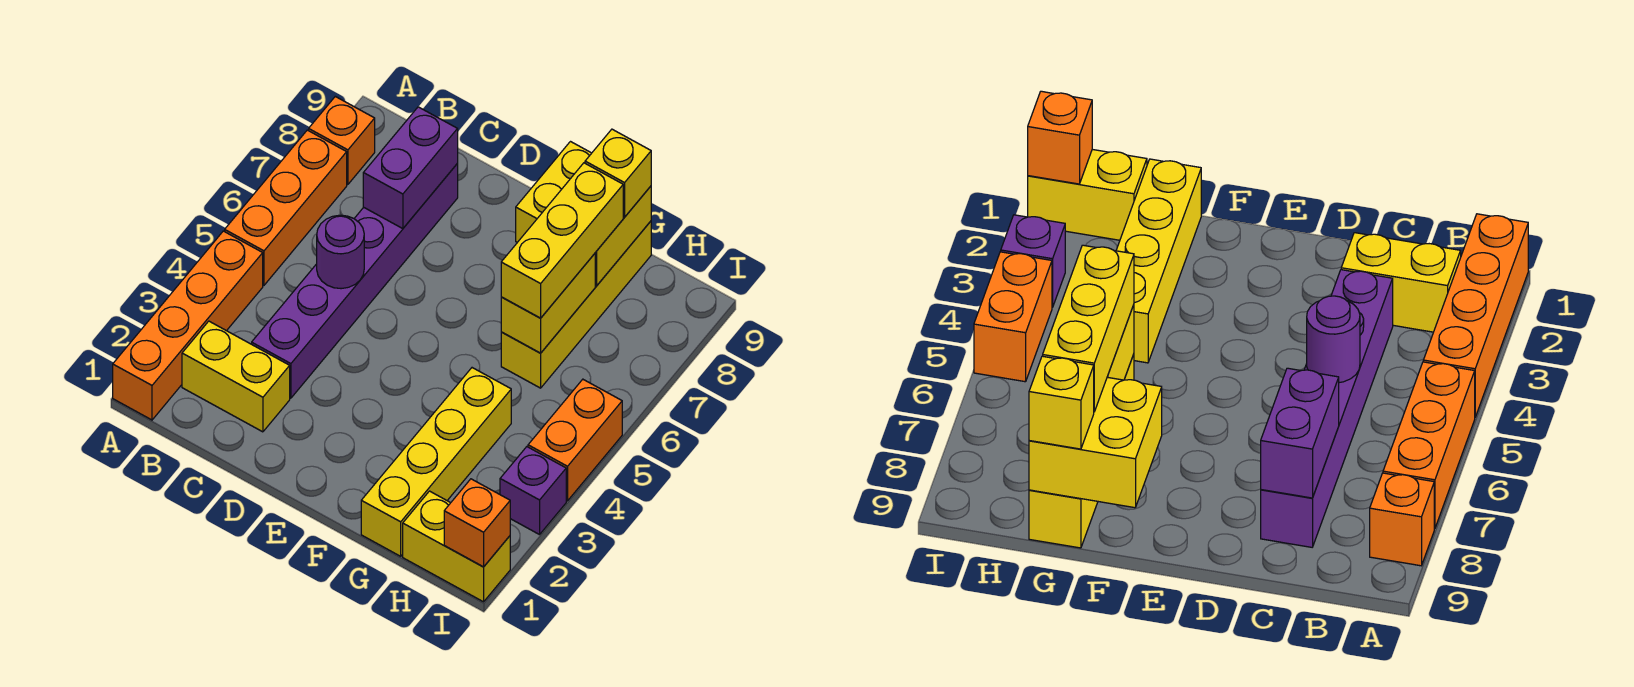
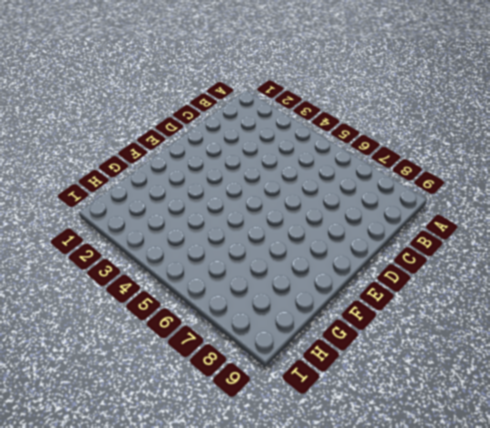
none -> orange brick A1:A4 level 1
none -> orange brick A5:A7 level 1
none -> orange brick A8 level 1

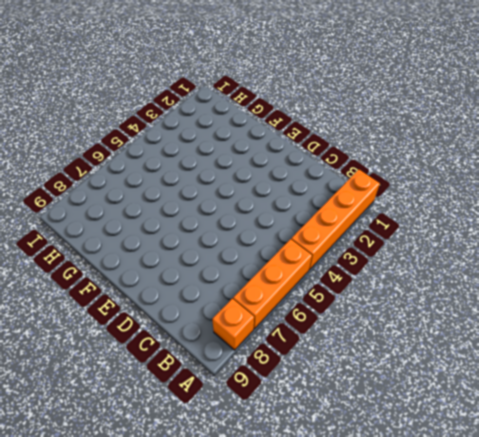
none -> yellow brick B2:C2 level 1
none -> purple brick C3:C8 level 1
none -> yellow brick G1:G4 level 1

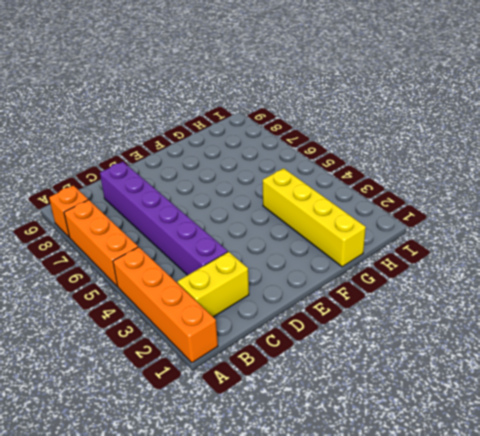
none -> yellow brick G6:G9 level 1
none -> yellow brick H1:I1 level 1
none -> purple brick I3 level 1

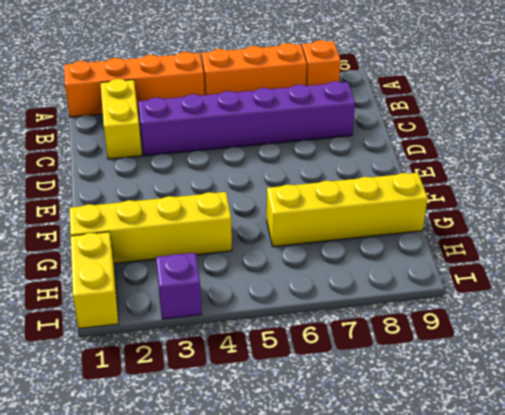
none -> orange brick I4:I5 level 1
none -> purple round brick C5 level 2
none -> purple brick C7:C8 level 2

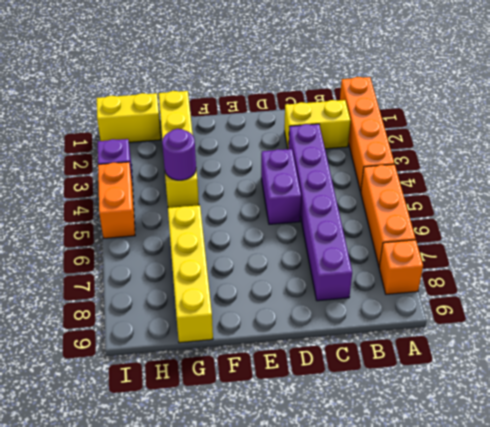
purple brick D4:D5 level 1 -> purple brick C7:C8 level 2
purple round brick G4 level 2 -> purple round brick C5 level 2
none -> yellow brick F8:G9 level 2
none -> yellow brick G6:G7 level 2
none -> orange brick I1 level 2

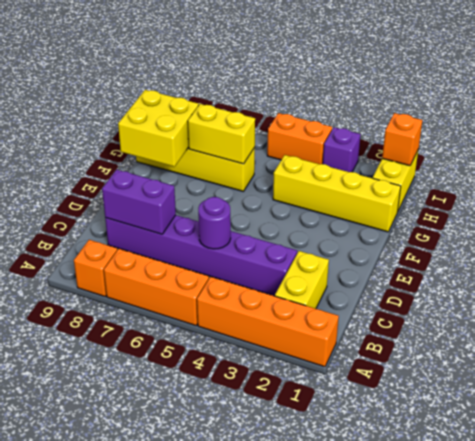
none -> yellow brick G6:G8 level 3
none -> yellow brick G9 level 3

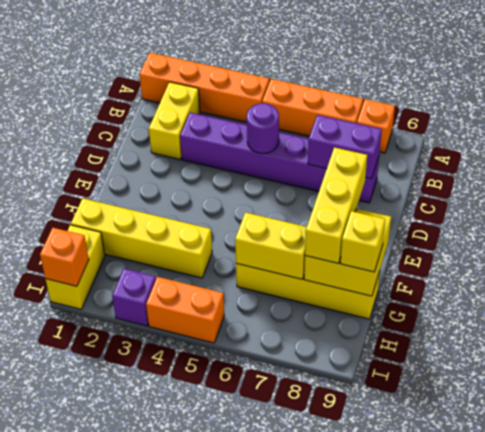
yellow brick E8:G8 level 3 -> yellow brick G6:G8 level 3

